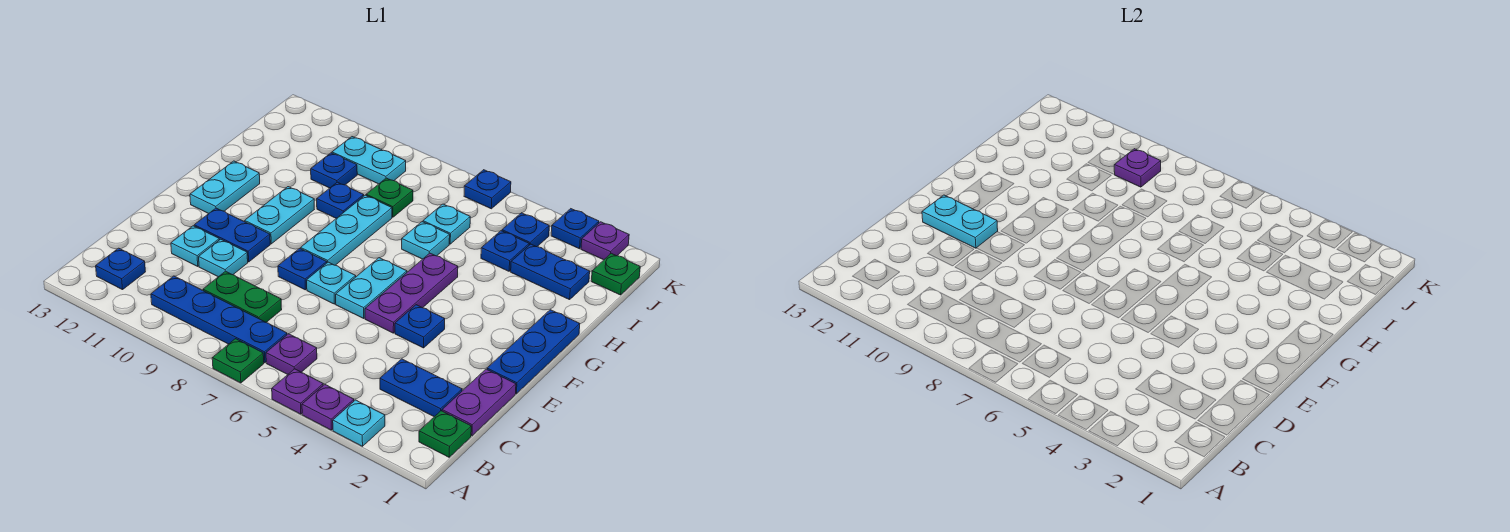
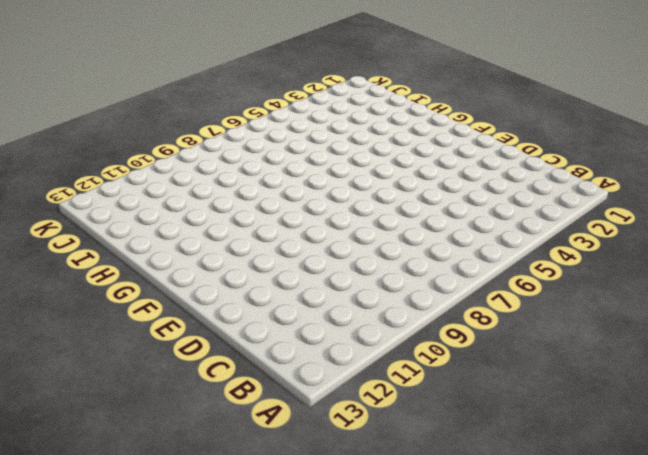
none -> cyan plate A3 level 1
none -> purple plate A4 level 1
none -> purple plate A5 level 1
none -> green plate A7 level 1

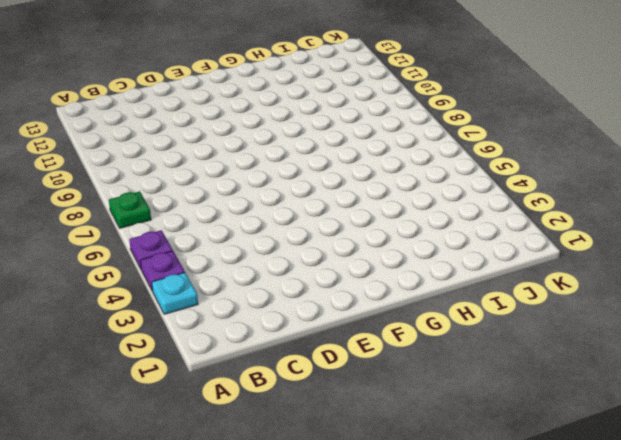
none -> green plate B1 level 1
none -> purple plate B6 level 1
none -> blue plate B7:B10 level 1
none -> blue plate B12 level 1

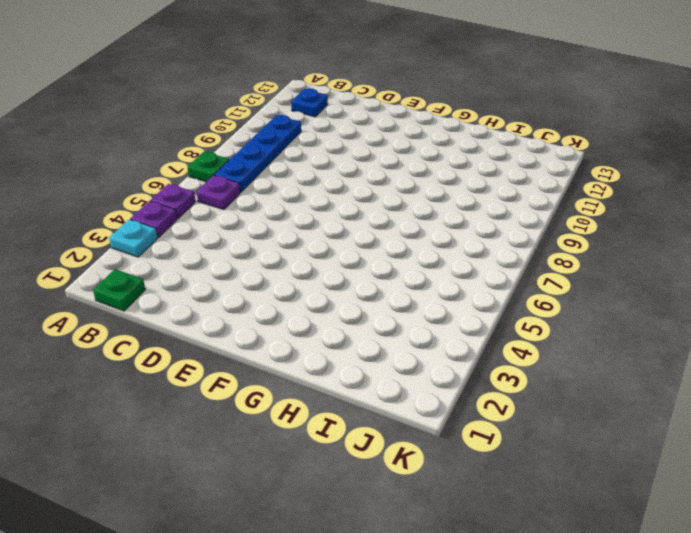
none -> purple plate C1:D1 level 1
none -> blue plate C2:C3 level 1
none -> green plate C8:C9 level 1
none -> cyan plate D10 level 1

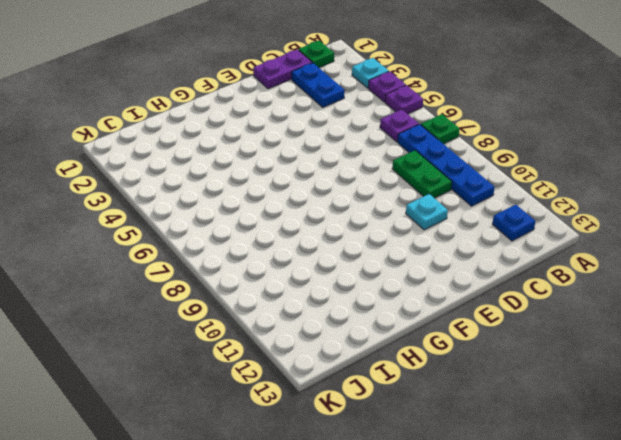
none -> cyan plate D11 level 1
none -> blue plate E1:G1 level 1
none -> blue plate E4 level 1
none -> purple plate E5:G5 level 1

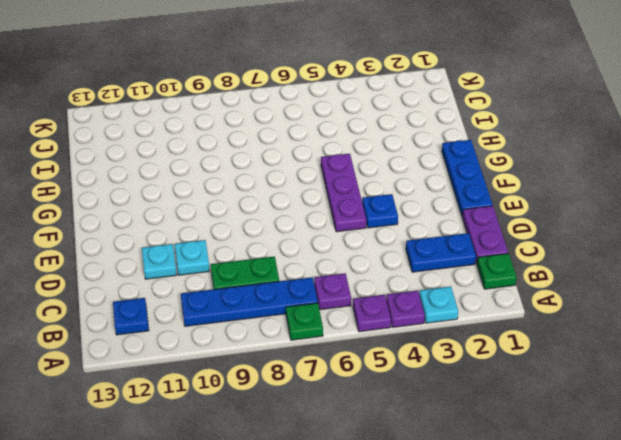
none -> cyan plate E6:F6 level 1
none -> cyan plate E7 level 1
none -> blue plate E8 level 1
none -> blue plate E10:E11 level 1

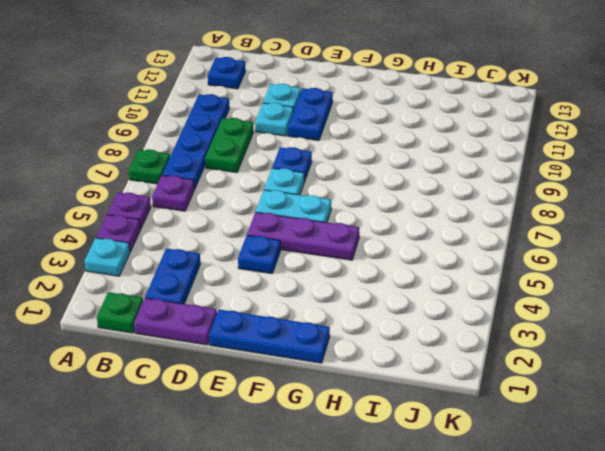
none -> cyan plate F8:H8 level 1
none -> cyan plate F10:G10 level 1
none -> cyan plate F12:G12 level 1
none -> cyan plate H6 level 1

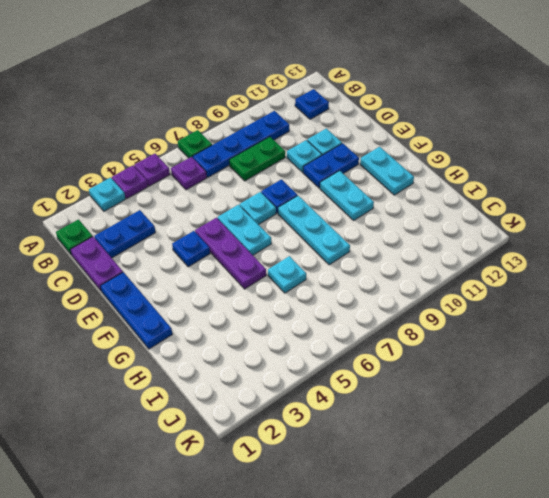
none -> blue plate H9 level 1
none -> blue plate I2:I3 level 1
none -> blue plate I4 level 1
none -> cyan plate I6 level 1

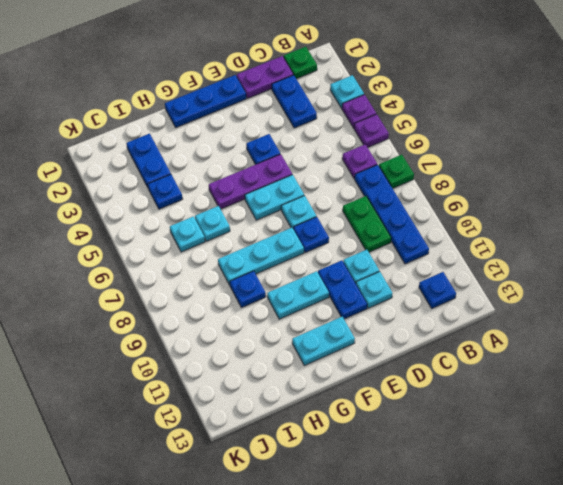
none -> green plate I8 level 1
none -> blue plate I10 level 1
none -> green plate J1 level 1
none -> blue plate J4 level 1

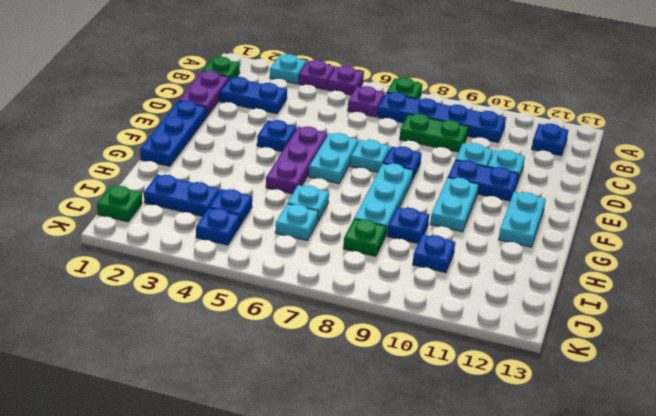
none -> cyan plate J9:J10 level 1
none -> purple plate K2 level 1
none -> blue plate K3 level 1
none -> blue plate K6 level 1

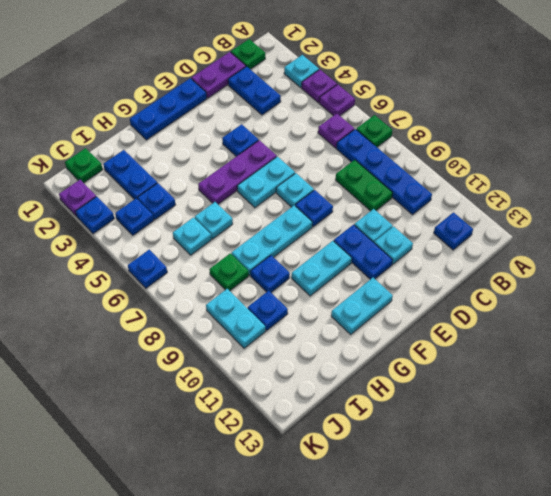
none -> cyan plate E11:E12 level 2
none -> purple plate J9 level 2

